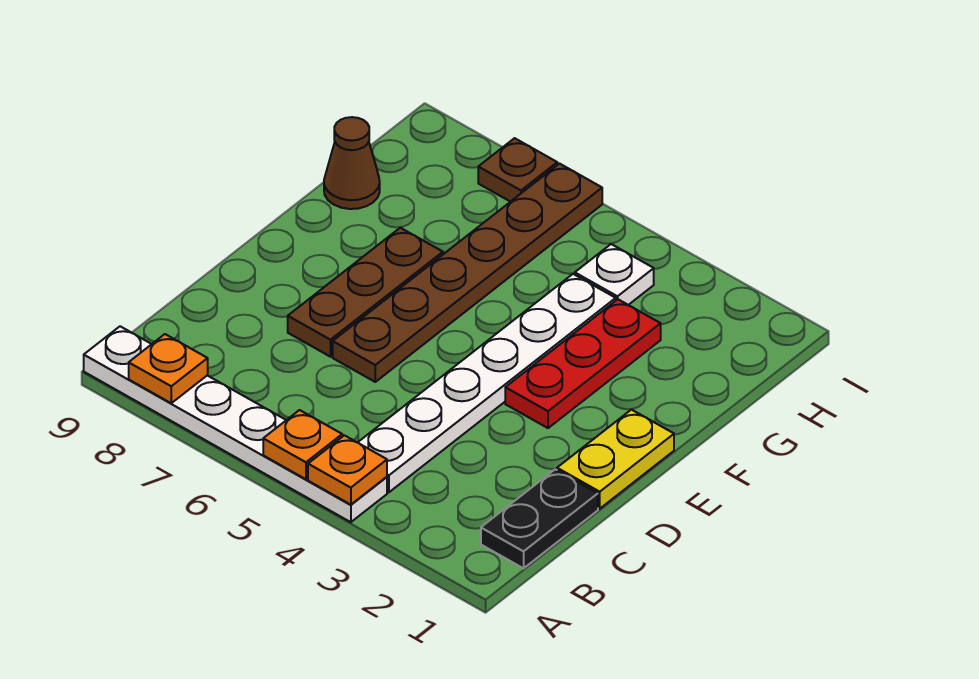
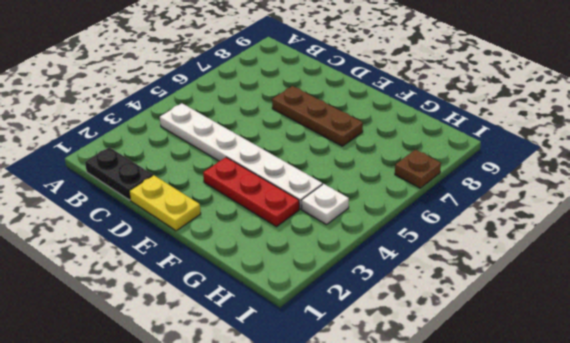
none -> white plate A4:A9 level 1
none -> brown plate D6:I6 level 1
none -> brown cone G9 level 1

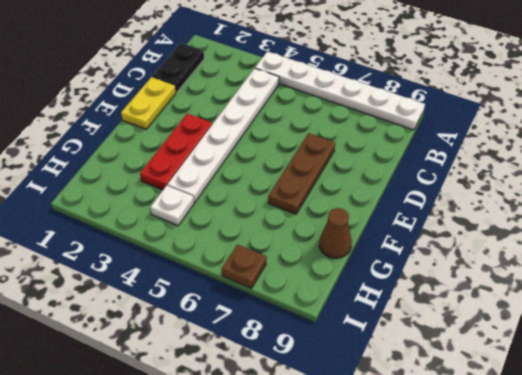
none -> brown plate D6:I6 level 1
none -> orange plate A4 level 2
none -> orange plate A5 level 2

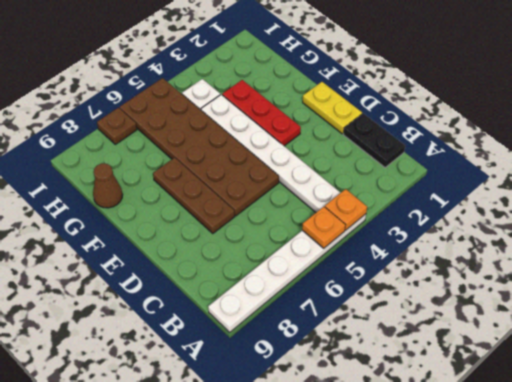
brown plate D5:I6 level 1 -> brown plate D6:I6 level 1
none -> orange plate A8 level 2

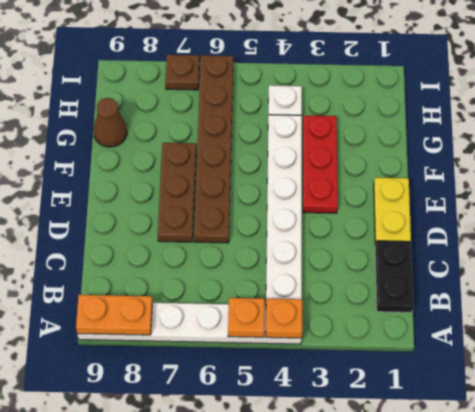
orange plate A8:A9 level 2 -> orange plate A8 level 2

